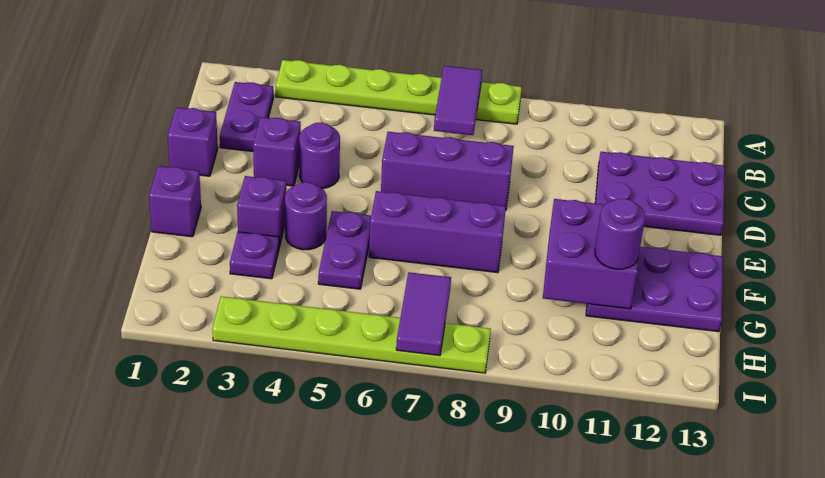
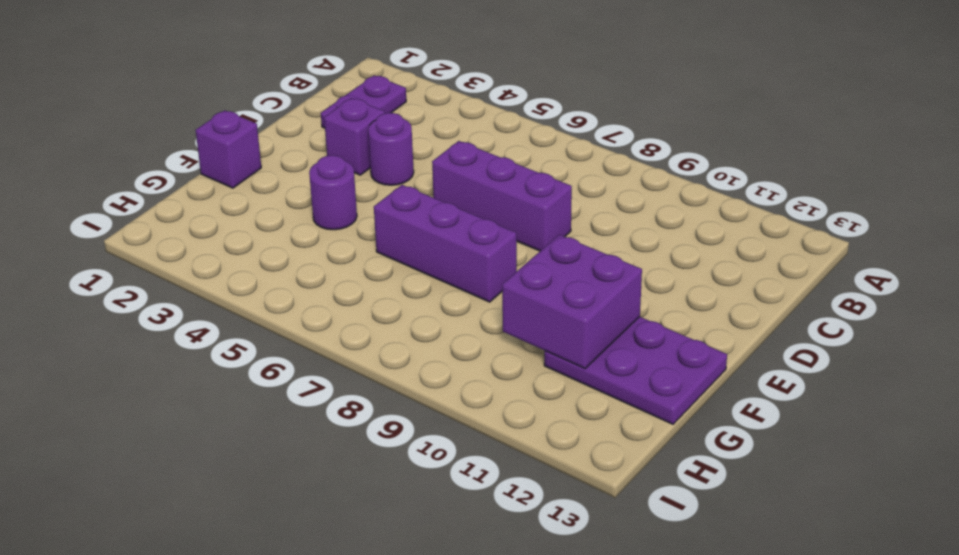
none -> lime plate A3:A8 level 1
none -> purple plate C11:D13 level 1
none -> purple brick D1 level 1

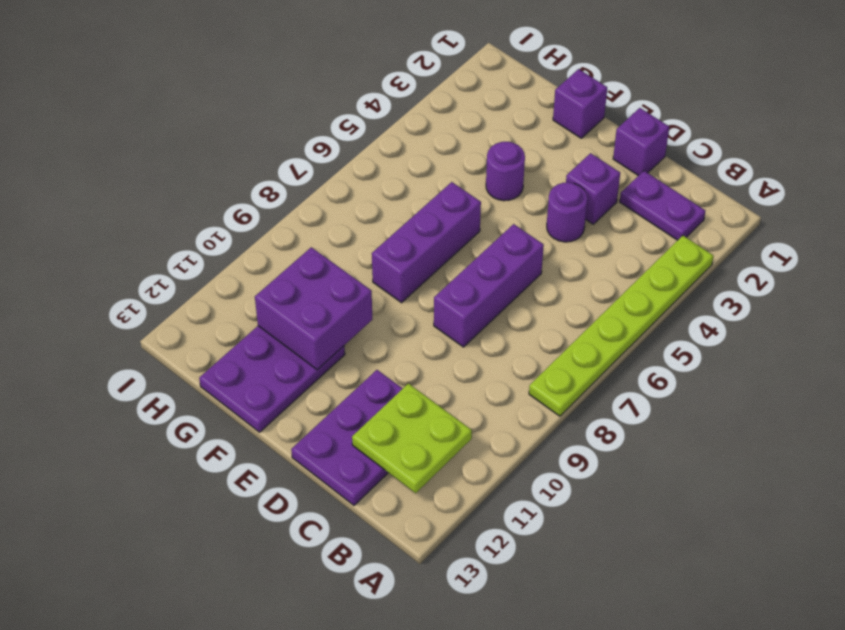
lime plate B11:C12 level 2 -> none
none -> purple brick F3 level 1
none -> purple plate F5:G5 level 1
none -> purple plate G3 level 1

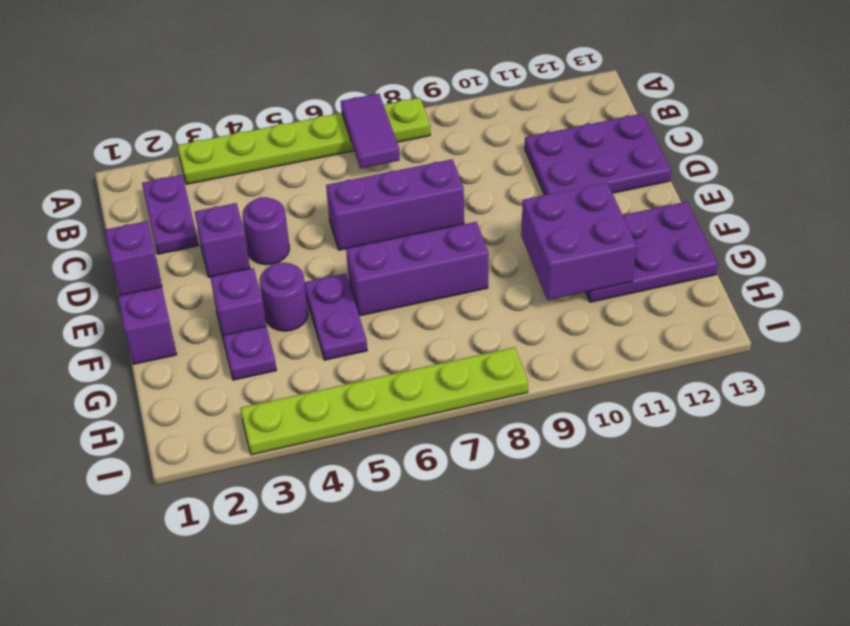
none -> purple tile H7:I7 level 2
none -> purple round brick G11 level 3

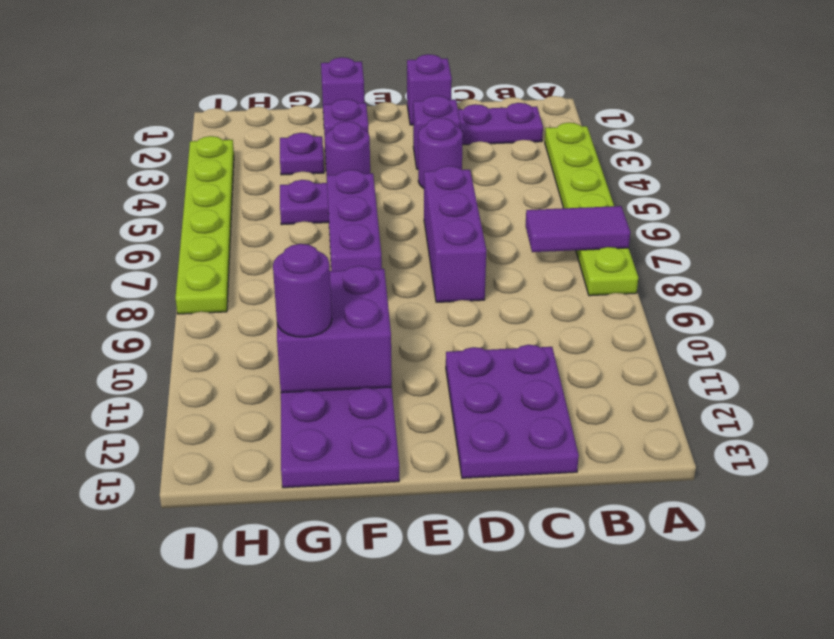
none -> purple tile H7:I7 level 2

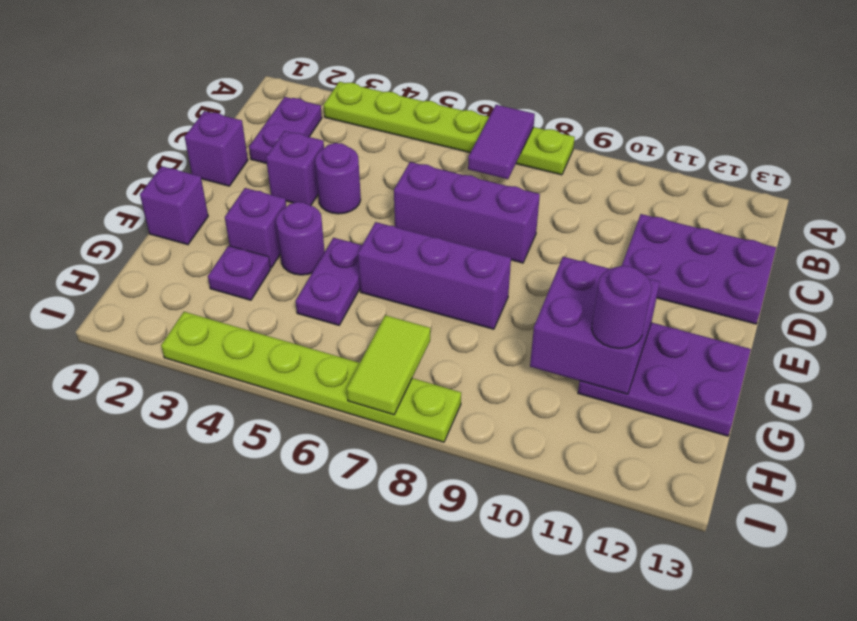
lime tile H7:I7 level 2 -> purple tile H7:I7 level 2

